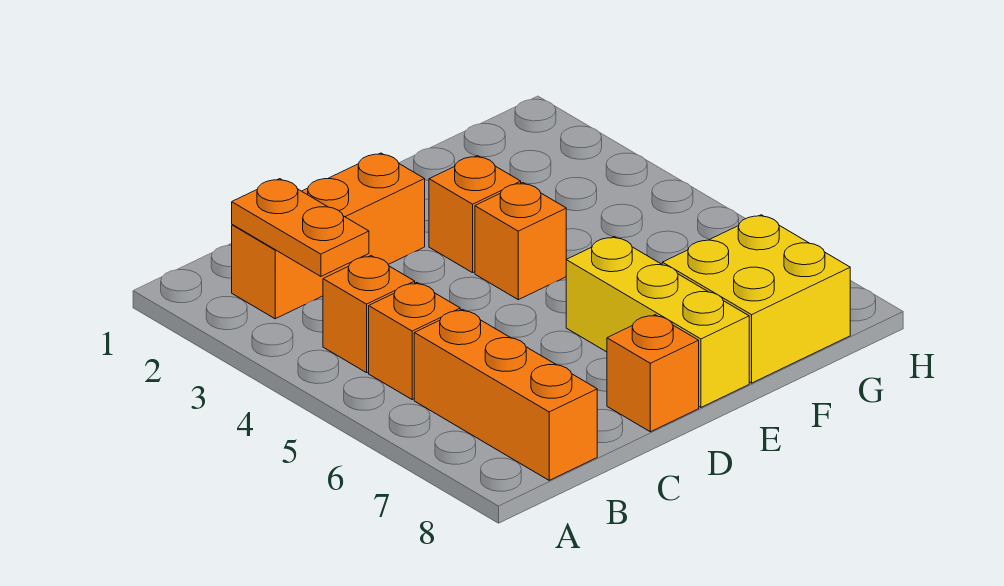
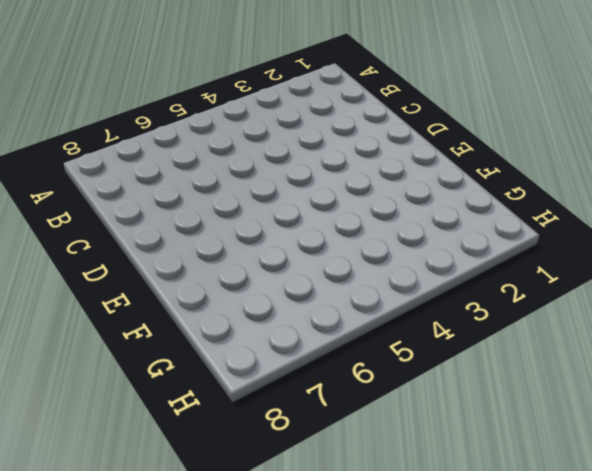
none -> orange brick B2:D2 level 1
none -> orange brick B4 level 1

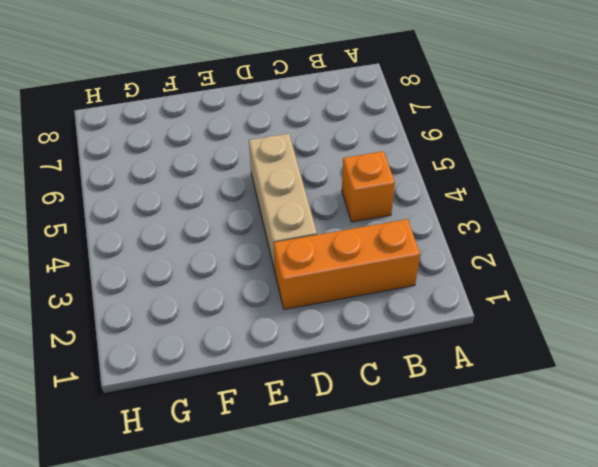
tan brick D3:D5 level 1 -> none
none -> orange brick B5 level 1
none -> orange brick B6:B8 level 1

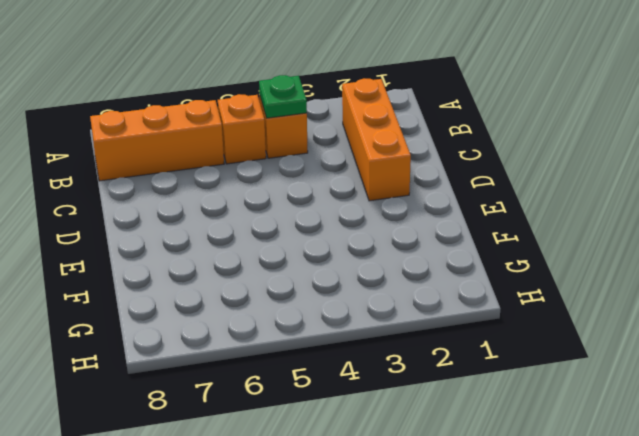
green plate B4 level 2 -> none
none -> orange brick D8 level 1
none -> orange brick E3 level 1

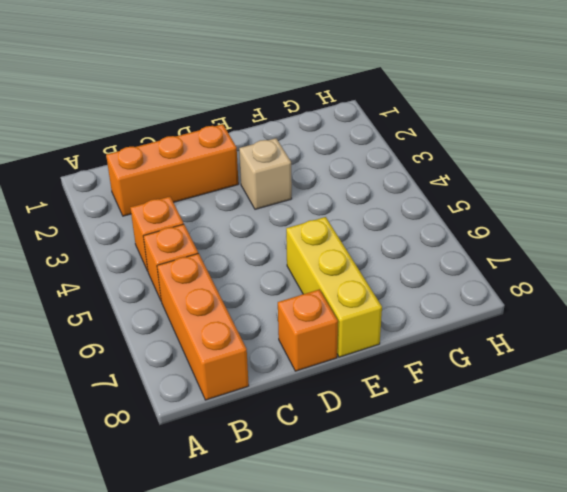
tan brick E3 level 1 -> orange brick E3 level 1
none -> orange brick E4 level 1
none -> yellow brick F7:G8 level 1

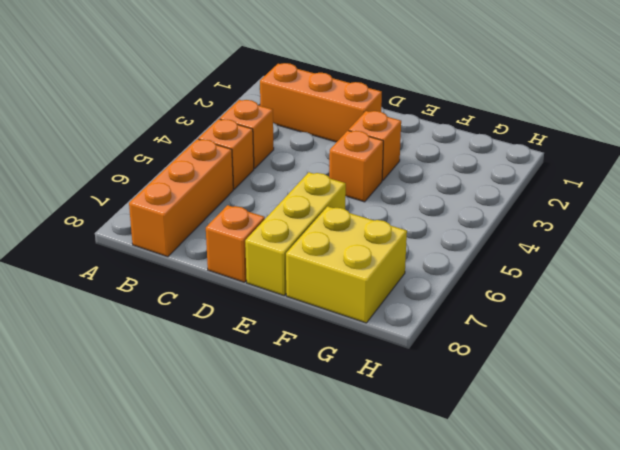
none -> orange plate B2:B3 level 2

